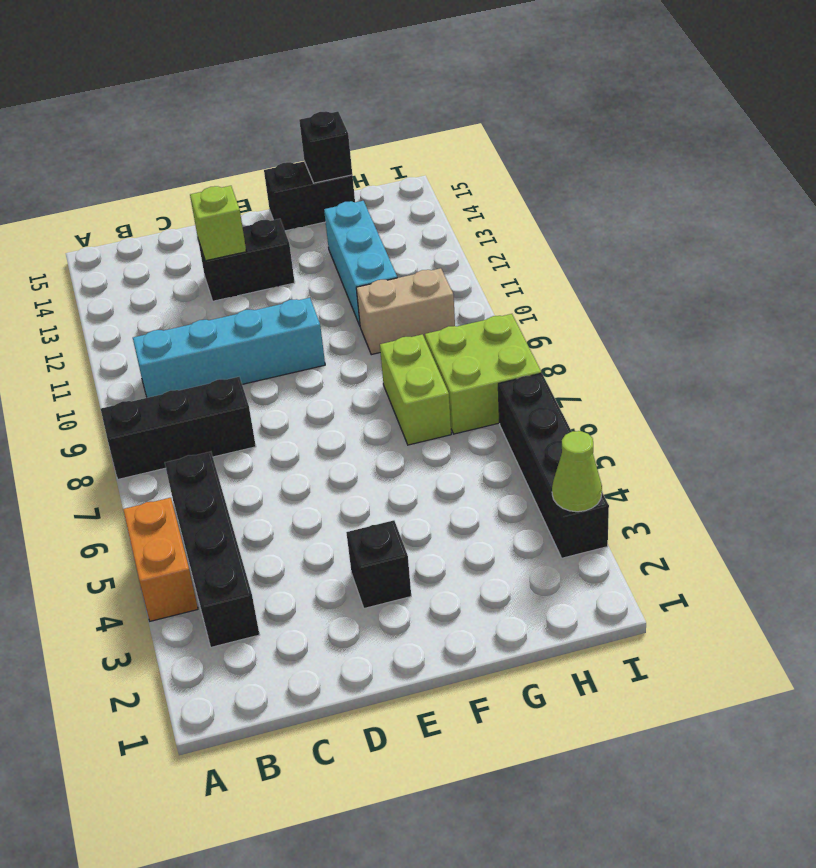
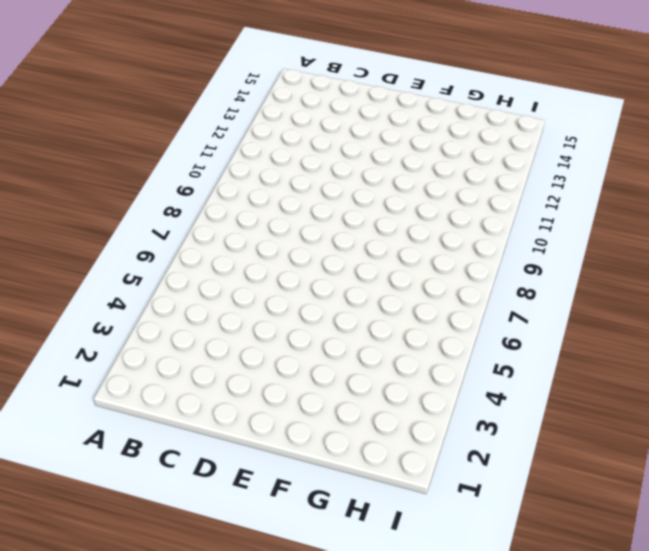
none -> orange brick A4:A5 level 1
none -> black brick A8:C8 level 1
none -> black brick B3:B6 level 1

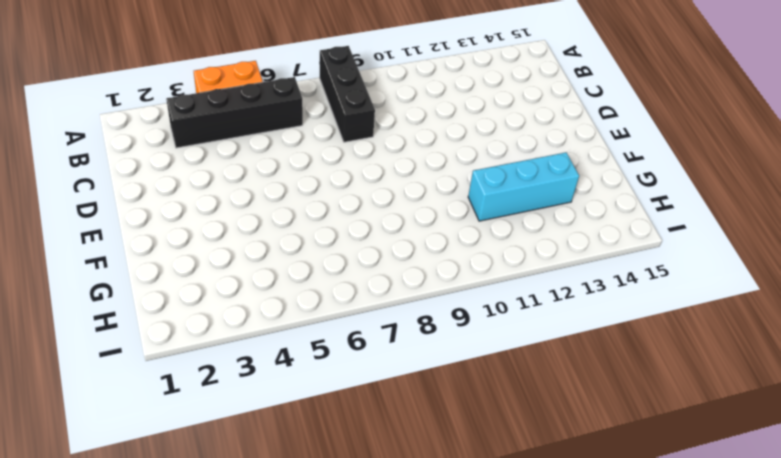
none -> cyan brick B10:E10 level 1
none -> black brick D13:E13 level 1
none -> black brick E3 level 1

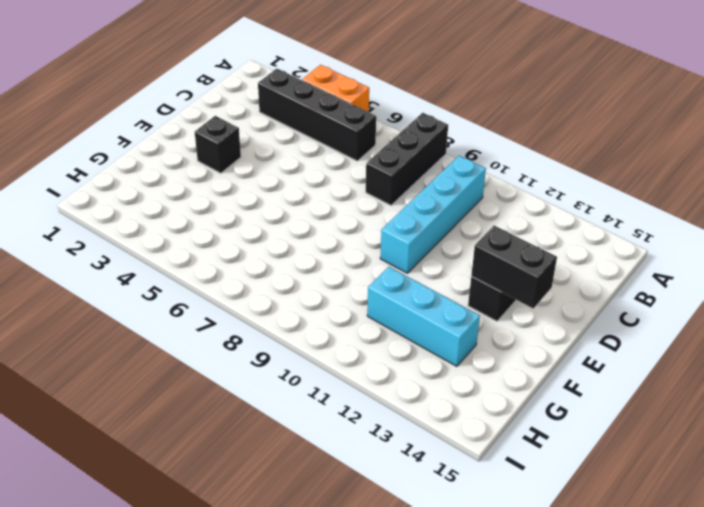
black brick E13:E14 level 2 -> black brick F15:G15 level 1
none -> lime brick G7:G8 level 1
none -> tan brick G10:H10 level 1
none -> lime brick H7:I8 level 1

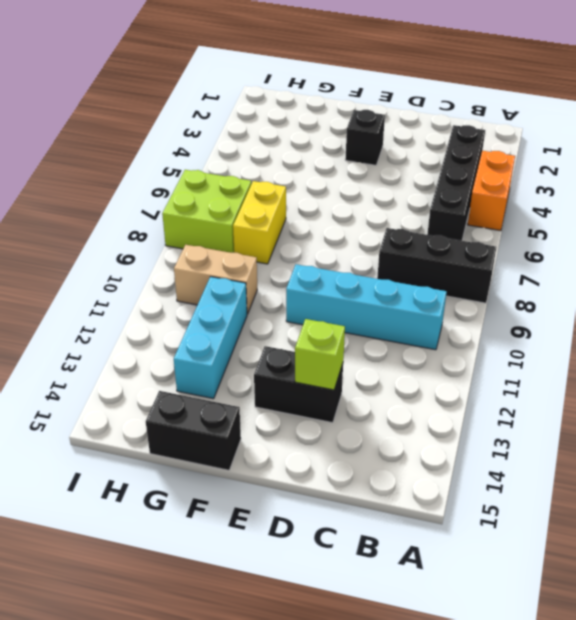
yellow brick G7:G8 level 1 -> lime brick G7:G8 level 1
none -> black brick I3:I6 level 1
none -> black brick G15 level 2
none -> lime cone I3 level 2

